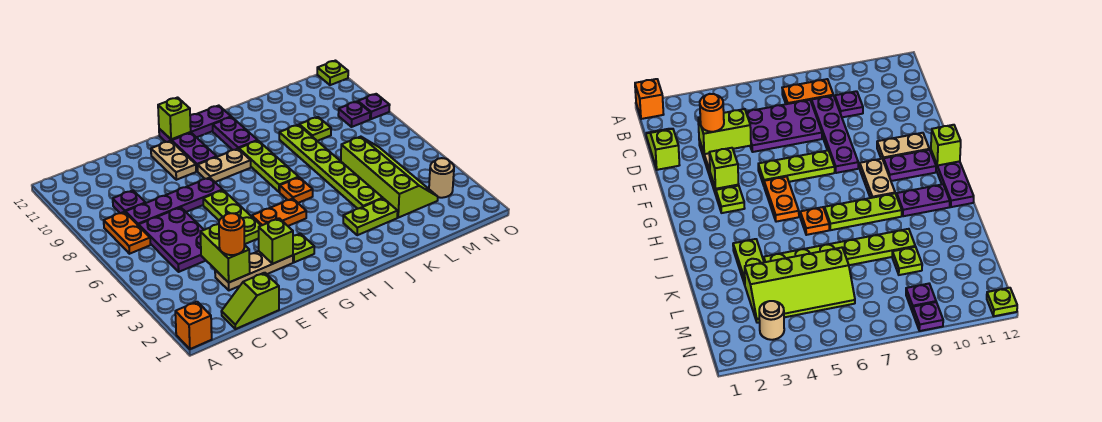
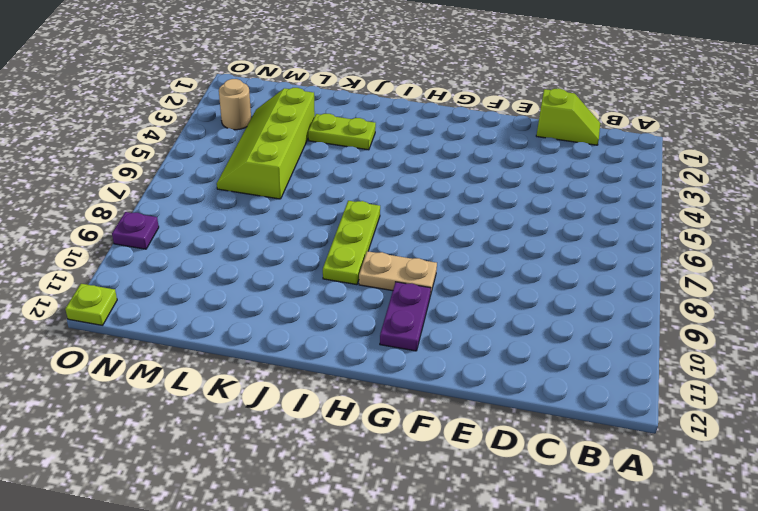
none -> orange brick A1 level 1
none -> orange plate B7:B8 level 1
none -> purple plate C5:D7 level 1

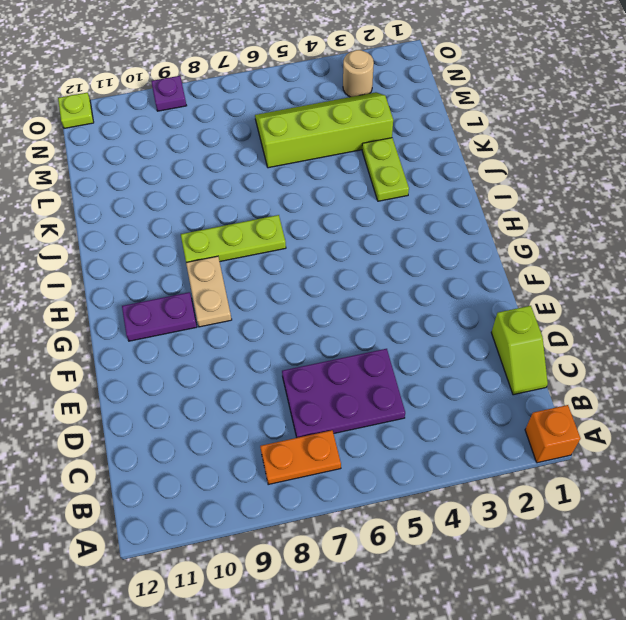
none -> purple plate C8:F8 level 1
none -> purple plate C9 level 1
none -> tan plate D3:F3 level 1

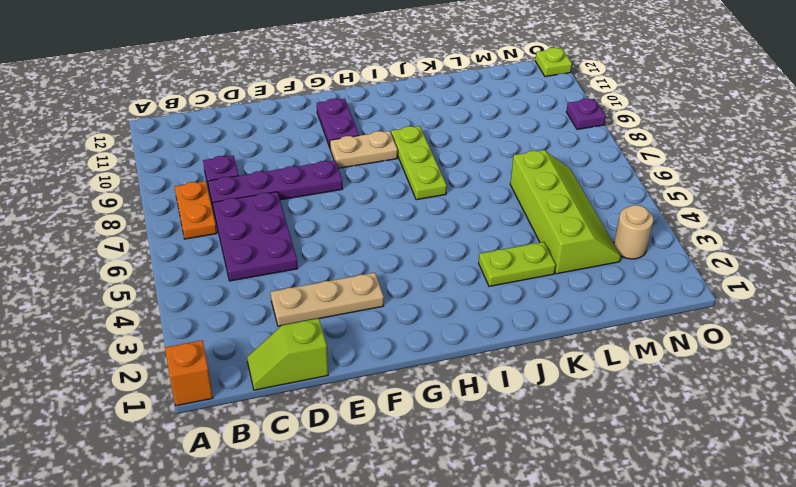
none -> lime plate F5:F7 level 1
none -> tan plate F10:F11 level 1
none -> lime plate G3 level 1

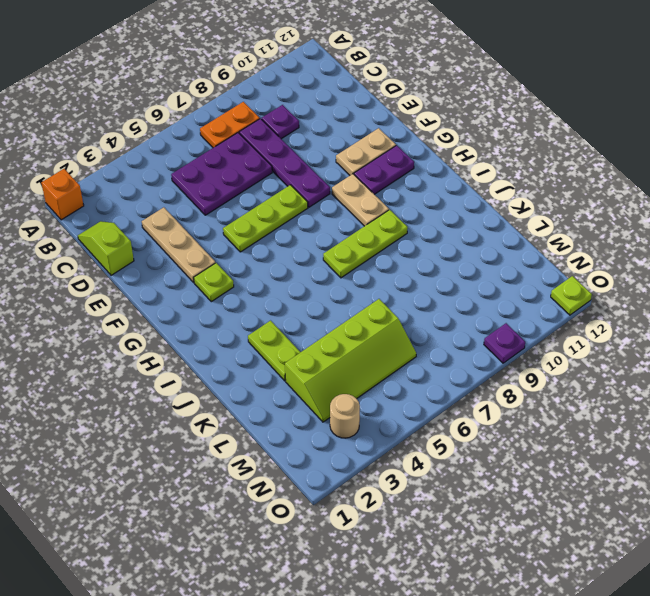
none -> orange plate G5:H5 level 1
none -> purple plate G12:I12 level 1
none -> orange plate I6 level 1

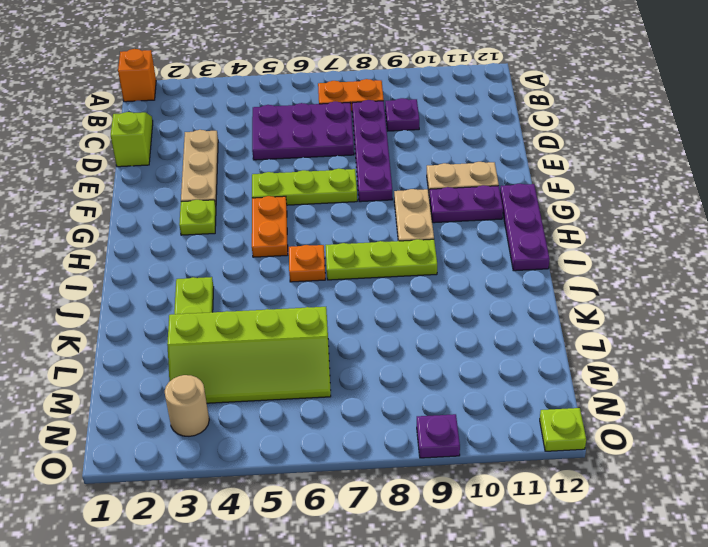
none -> purple plate I10:I11 level 1
none -> lime plate K4:K9 level 1
none -> lime plate L9 level 1

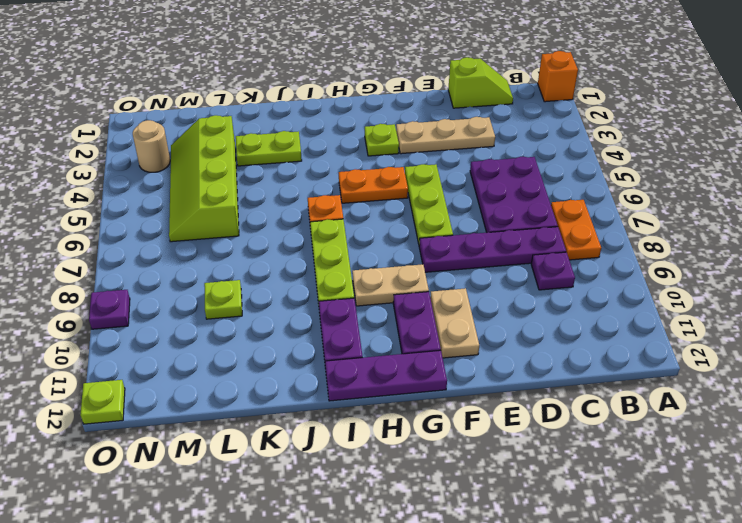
none -> lime plate K4:K9 level 1
none -> purple plate N9 level 1
none -> lime brick D3:D4 level 2

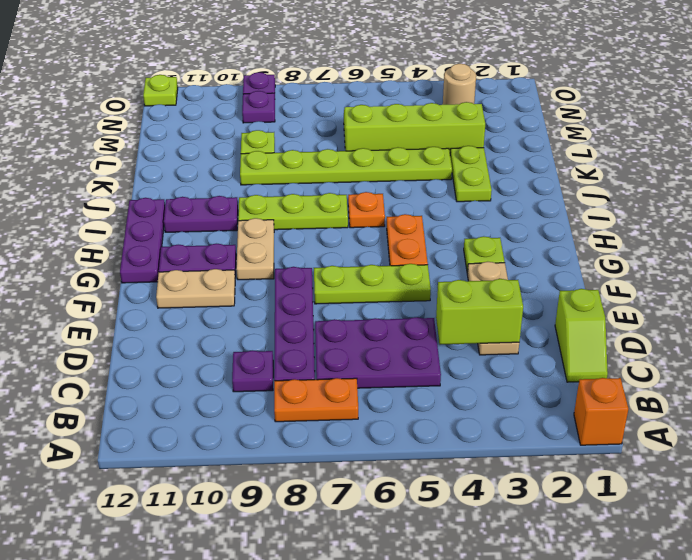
none -> lime brick F3 level 2
none -> lime brick G12 level 2
none -> orange round brick D3 level 3

